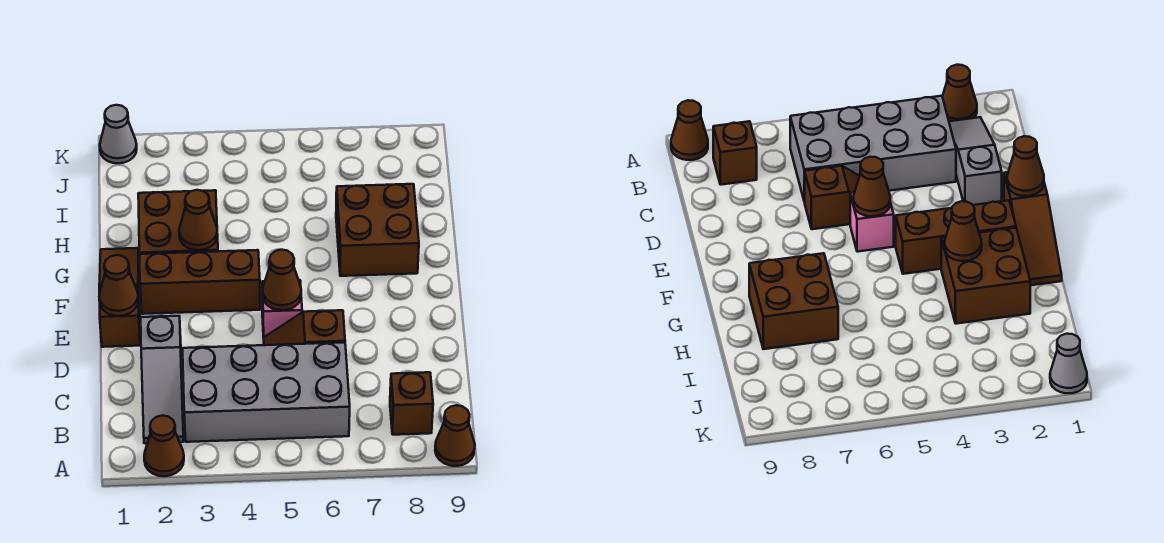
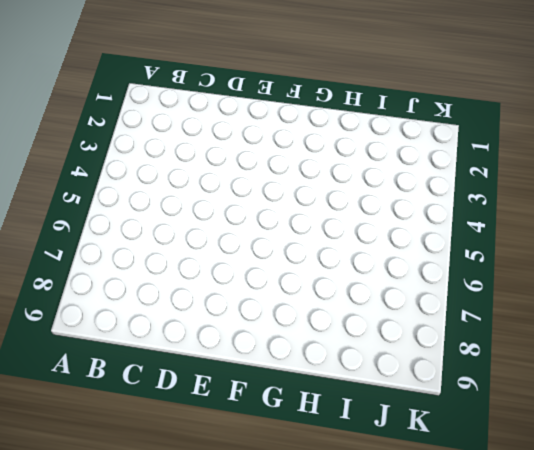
none -> brown cone A2 level 1
none -> brown cone A9 level 1
none -> grey slope B2:D2 level 1 top D

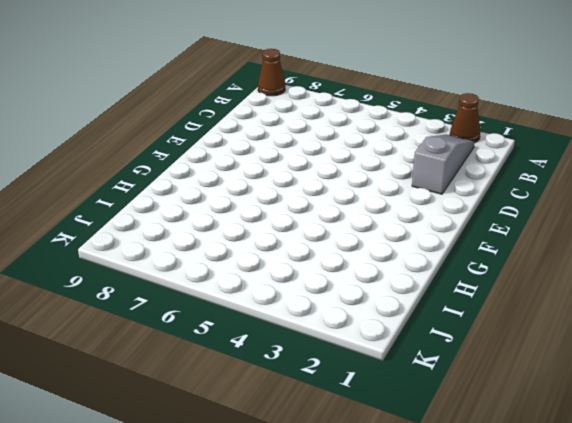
none -> grey brick B3:C6 level 1
none -> brown brick B8 level 1
none -> brown slope D5:D6 level 1 top 6

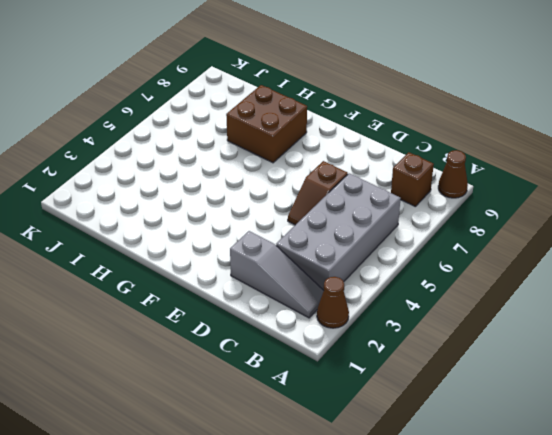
none -> brown slope E1:G1 level 1 top E
none -> pink brick E5 level 1
none -> brown brick F2:F4 level 1

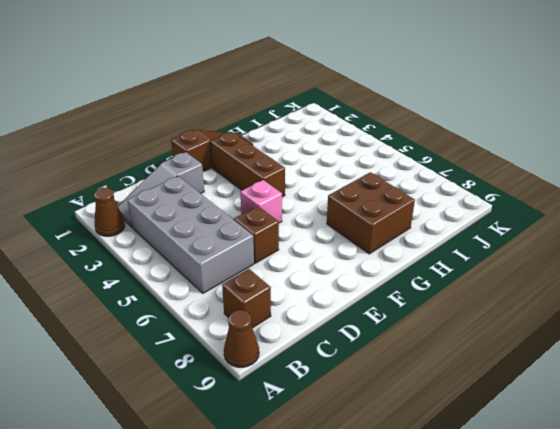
none -> brown brick G2:H3 level 1
none -> grey cone K1 level 1
none -> brown cone E1 level 2

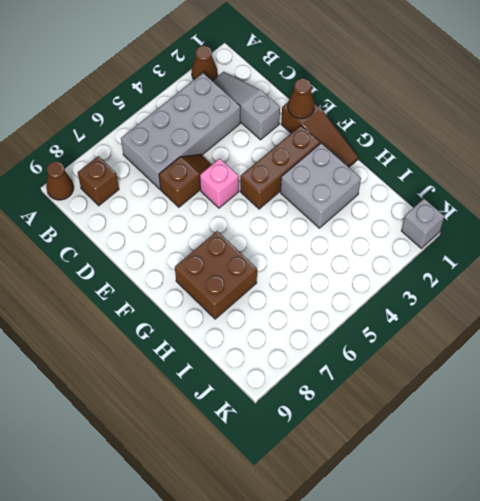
grey brick G2:H3 level 1 -> brown brick G2:H3 level 1
grey brick K1 level 1 -> grey cone K1 level 1
none -> brown cone E5 level 2
none -> brown cone G3 level 2

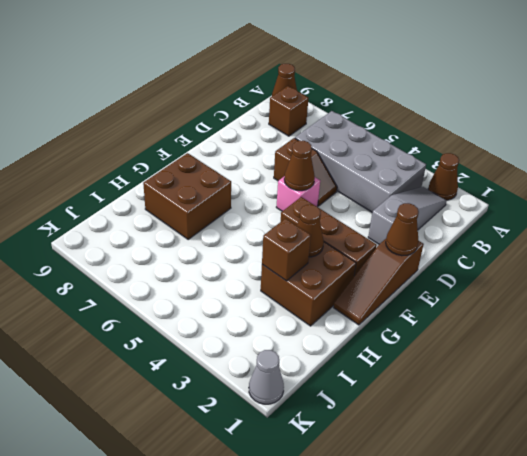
brown brick H3 level 2 -> none

